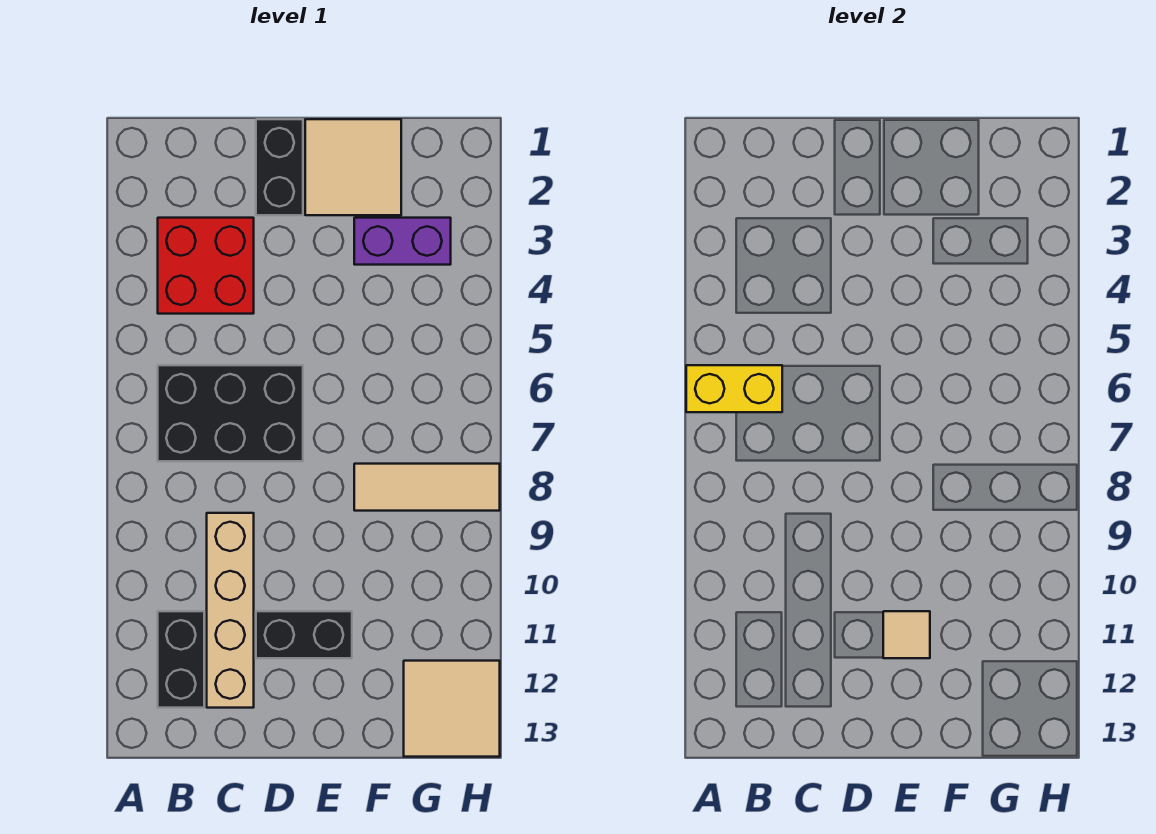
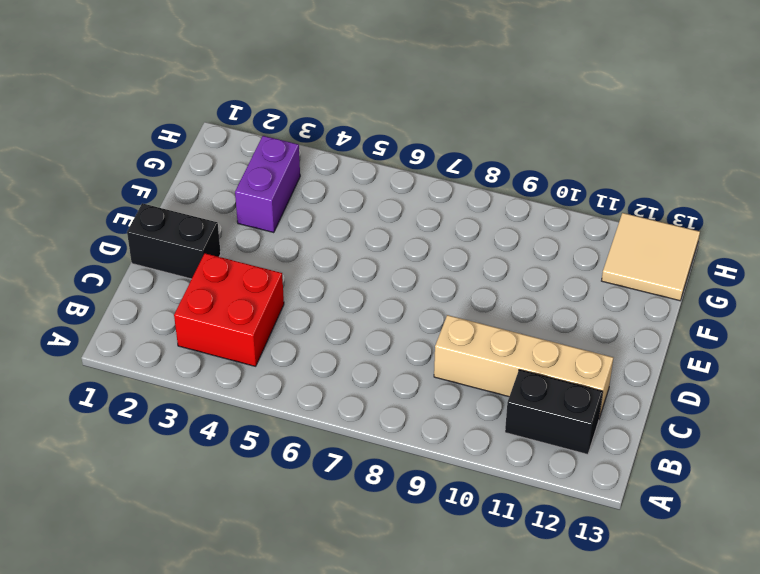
none -> black brick B6:D7 level 1
none -> black brick D11:E11 level 1
none -> tan tile E1:F2 level 1

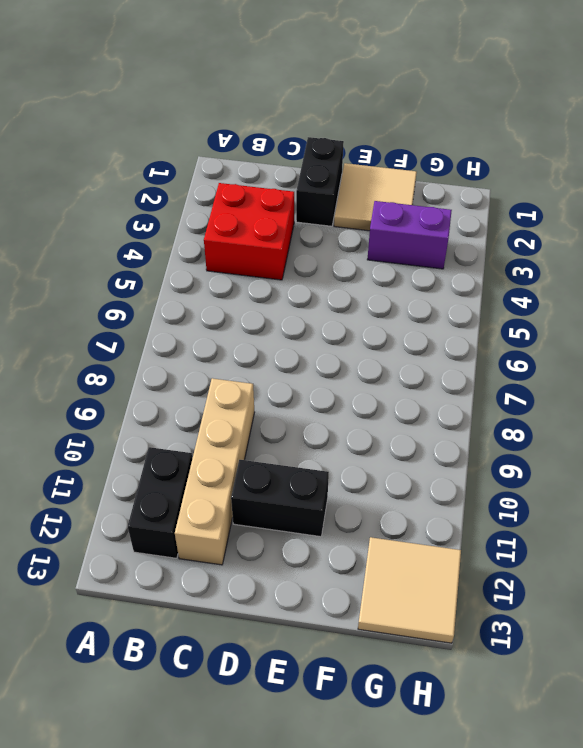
none -> black brick B6:D7 level 1
none -> tan tile F8:H8 level 1
none -> yellow brick A6:B6 level 2

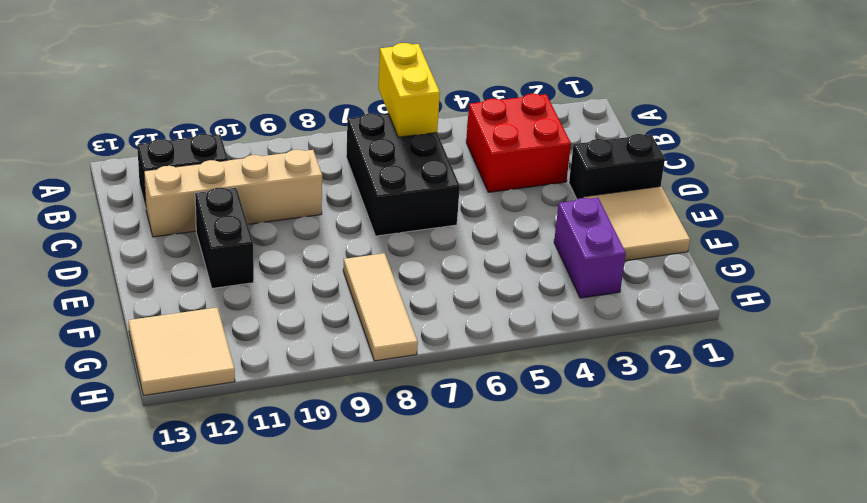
none -> tan tile E11 level 2

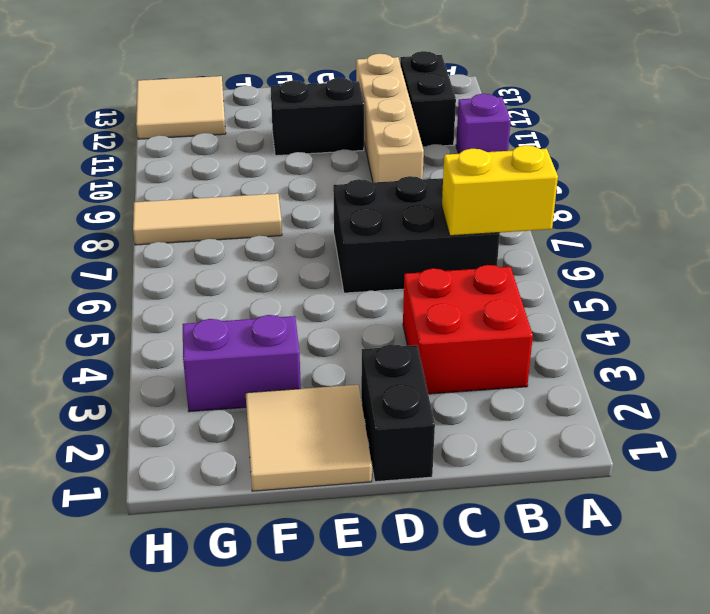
purple brick A10 level 1 -> none
none -> tan tile E11 level 2

